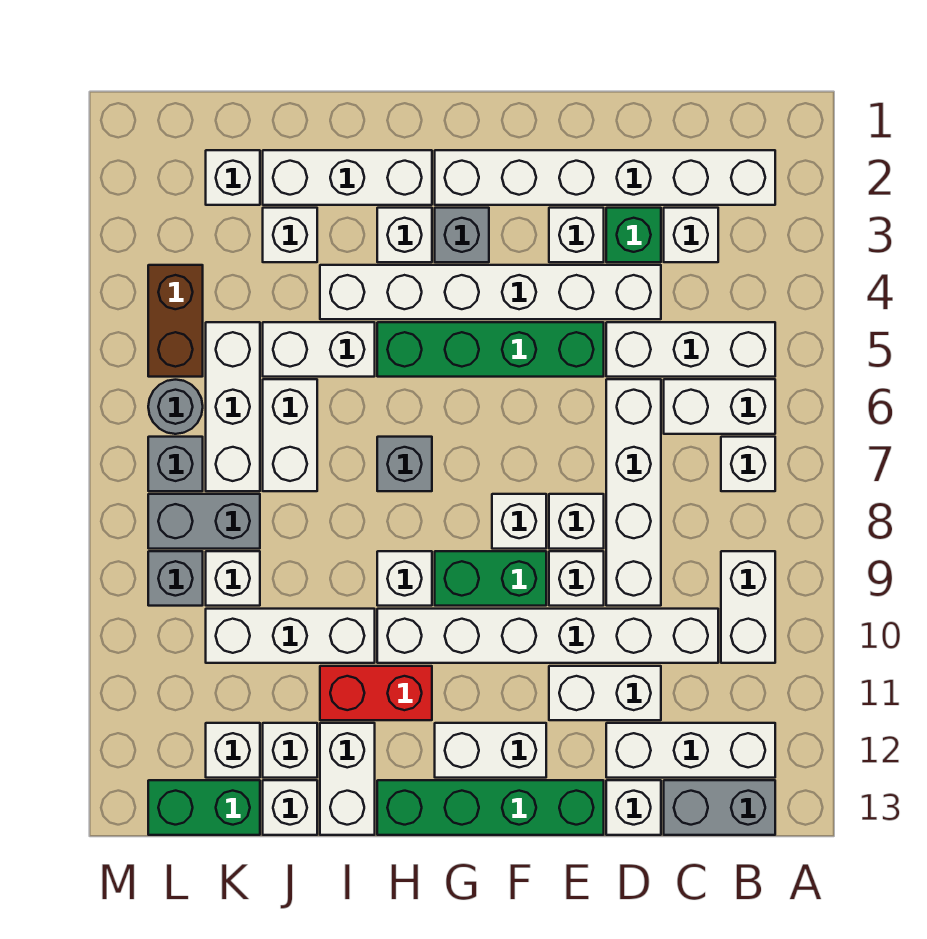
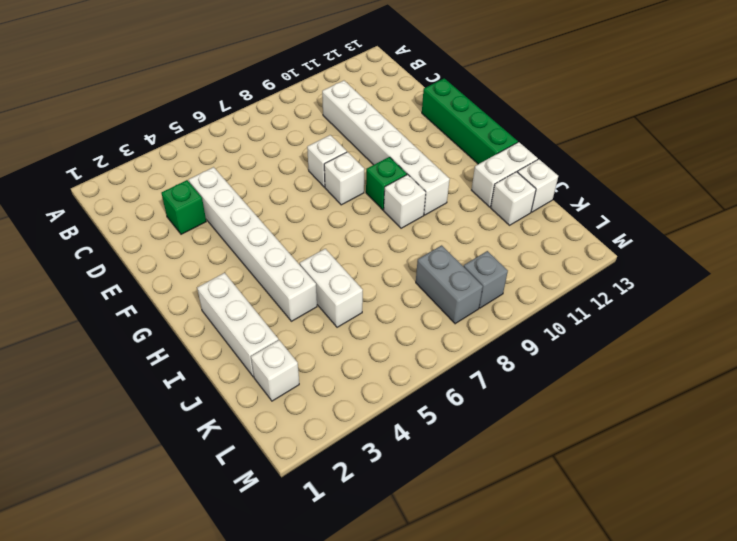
green brick G9 level 1 -> green brick F9:G9 level 1
none -> white brick B2:G2 level 1
none -> white brick B5:D5 level 1
none -> white brick B6:C6 level 1
none -> white brick B7 level 1

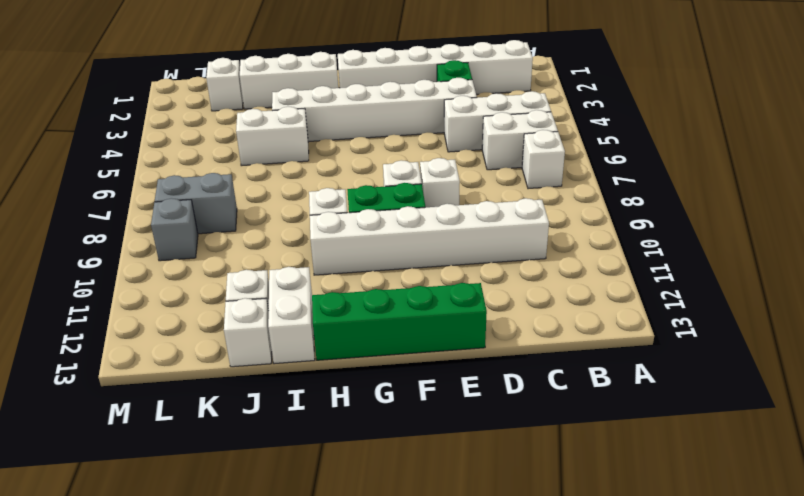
none -> white brick B9:B10 level 1
none -> white brick B12:D12 level 1
none -> grey brick B13:C13 level 1
none -> white brick C3 level 1

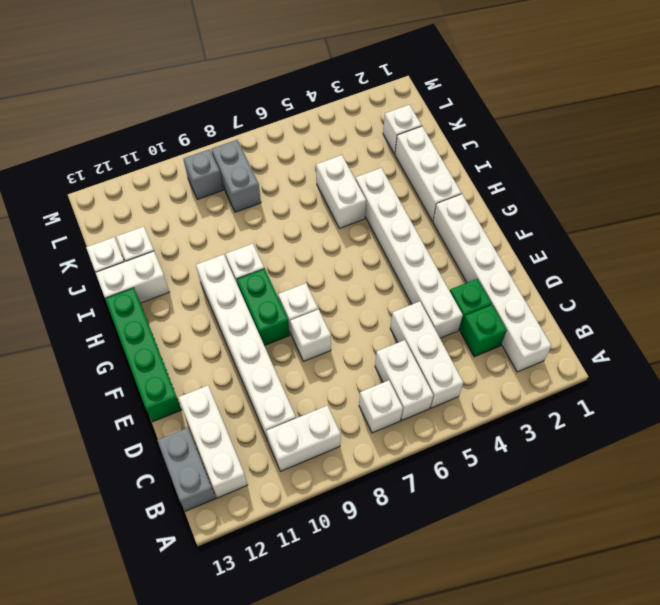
green brick C3 level 1 -> white brick C3 level 1
none -> white brick D6:D9 level 1
none -> white brick D11:E11 level 1
none -> white brick D13 level 1
none -> white brick E3 level 1

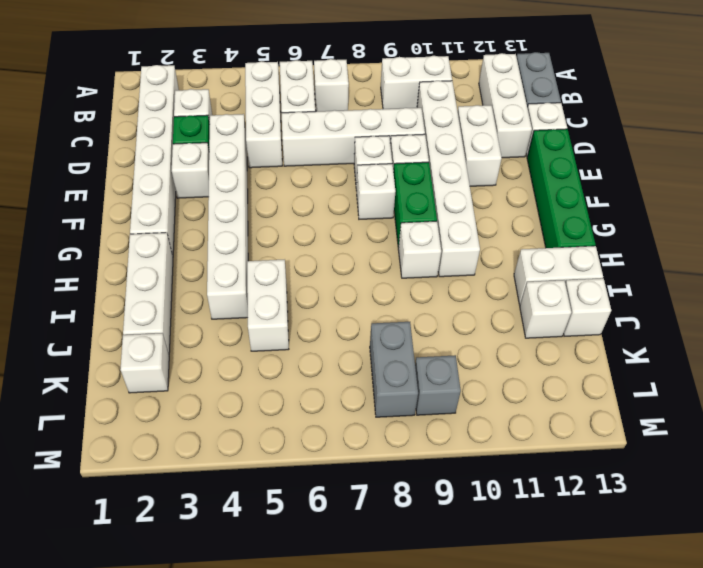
none -> green brick E5:H5 level 1
none -> white brick F12:G12 level 1
none -> grey brick G3 level 1
none -> white brick H3 level 1

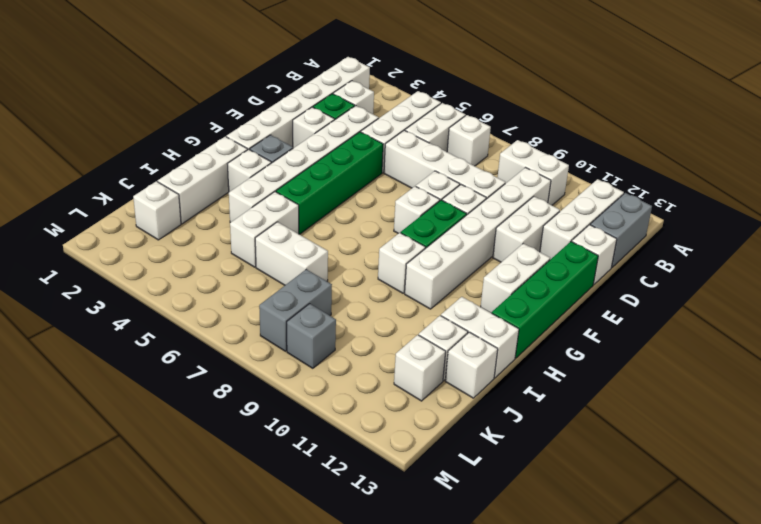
none -> grey brick H7 level 1
none -> red brick H11:I11 level 1
none -> white brick I10:K10 level 1
none -> white brick J3 level 1

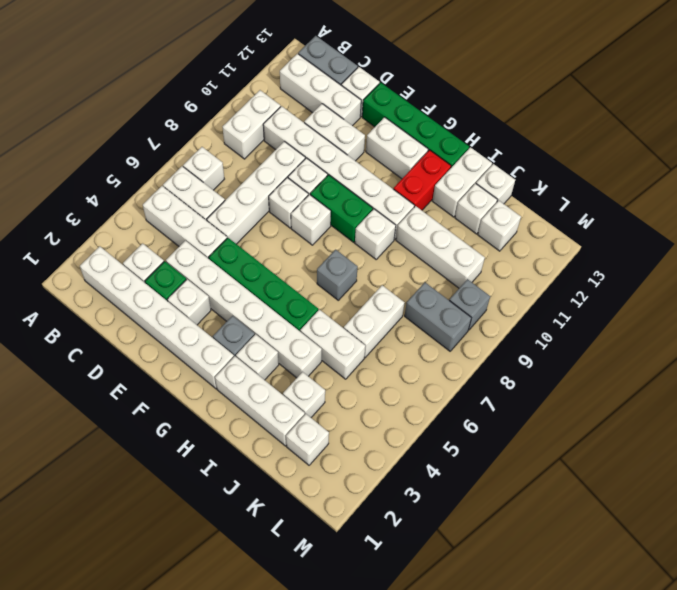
red brick H11:H12 level 1 -> red brick H11:I11 level 1
none -> white brick K5:K7 level 1
none -> white brick K9 level 1
none -> green brick K13:L13 level 1
none -> brown brick L4:L5 level 1

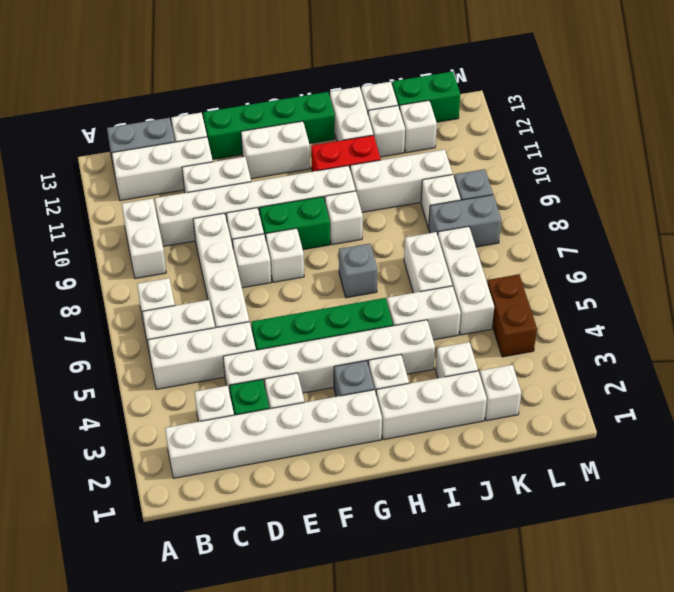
none -> grey round brick L6 level 1
none -> grey brick L7 level 1

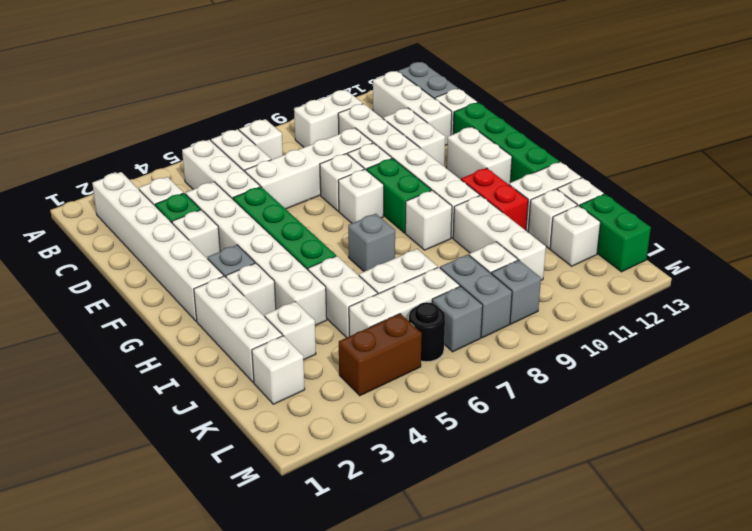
black round brick L6 level 1 -> grey round brick L6 level 1

